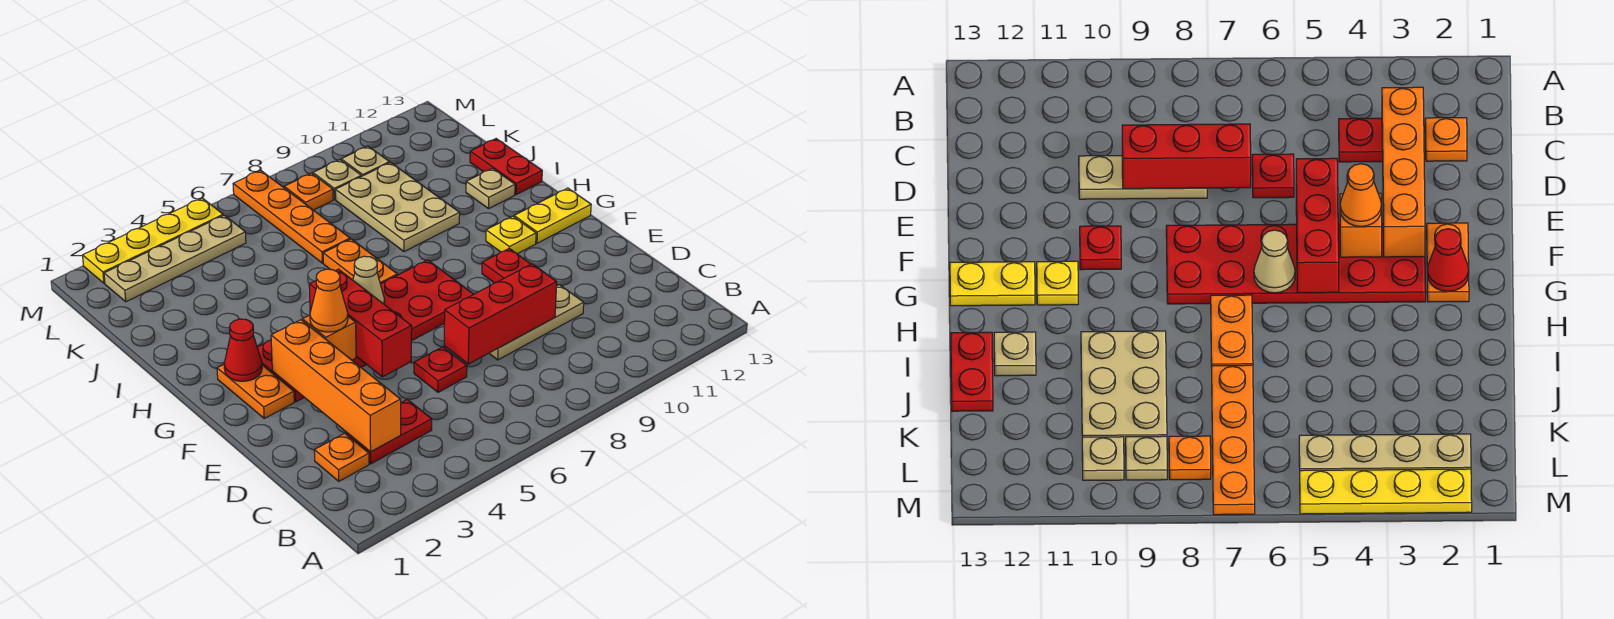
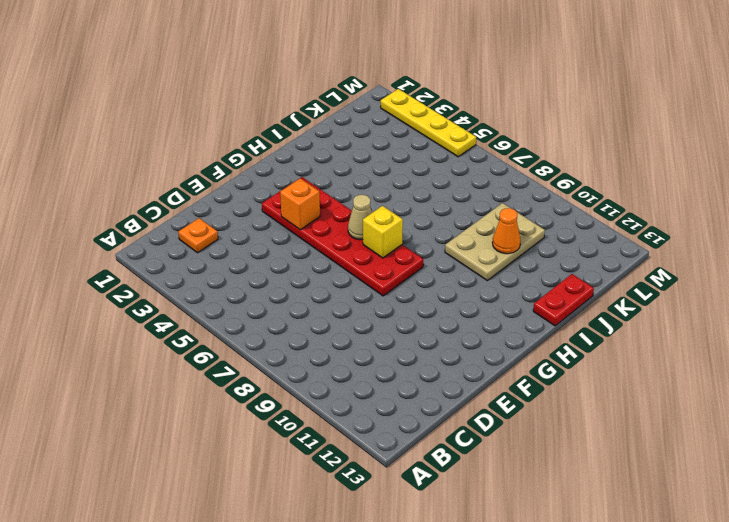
yellow brick G7 level 2 -> none
orange cone J10 level 2 -> orange cone F4 level 3
none -> red plate C3:C4 level 1
none -> red plate D6 level 1
none -> tan plate D8:D10 level 1

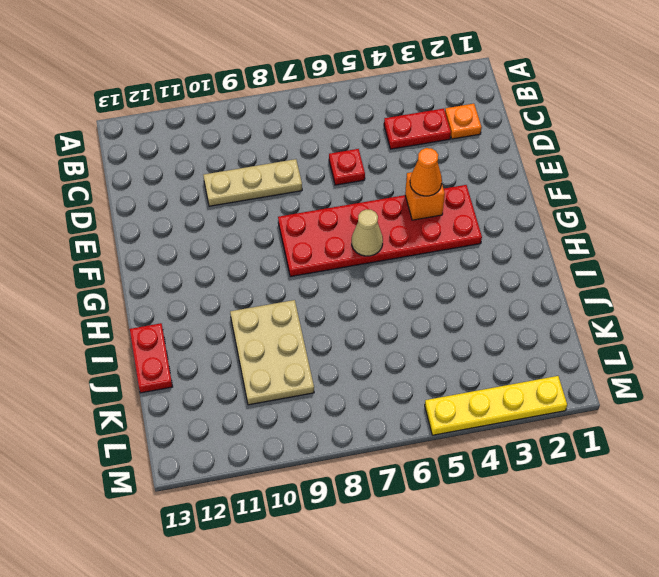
none -> orange plate F2:G2 level 1
none -> red plate F10 level 1
none -> yellow plate G11 level 1

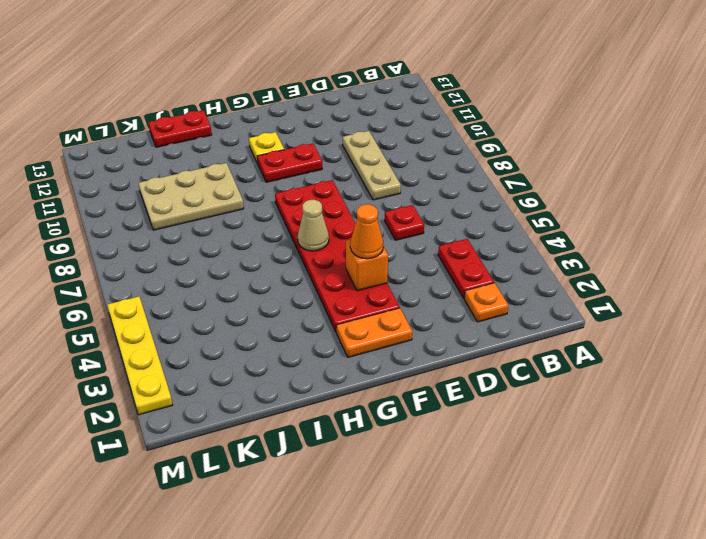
red plate F10:G10 level 1 -> red plate F10 level 1
none -> yellow plate G12:G13 level 1
none -> orange plate H7:I7 level 1
none -> tan plate I12 level 1

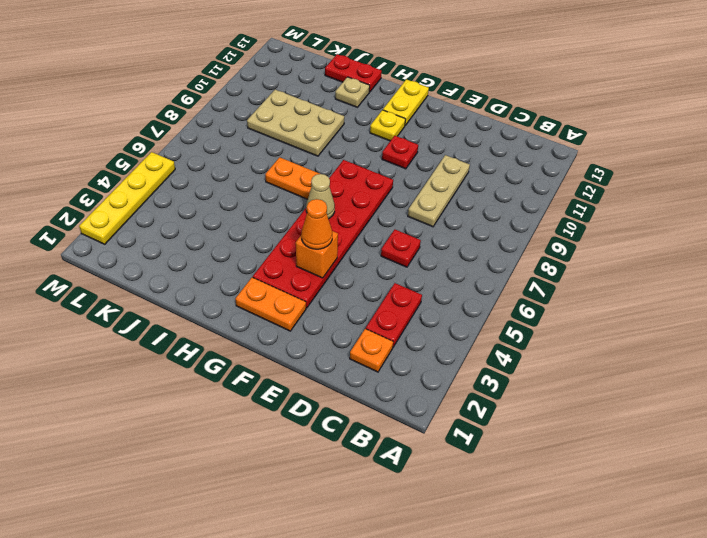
none -> orange plate J7:M7 level 1
none -> tan plate L2:L5 level 1
none -> orange plate L8 level 1

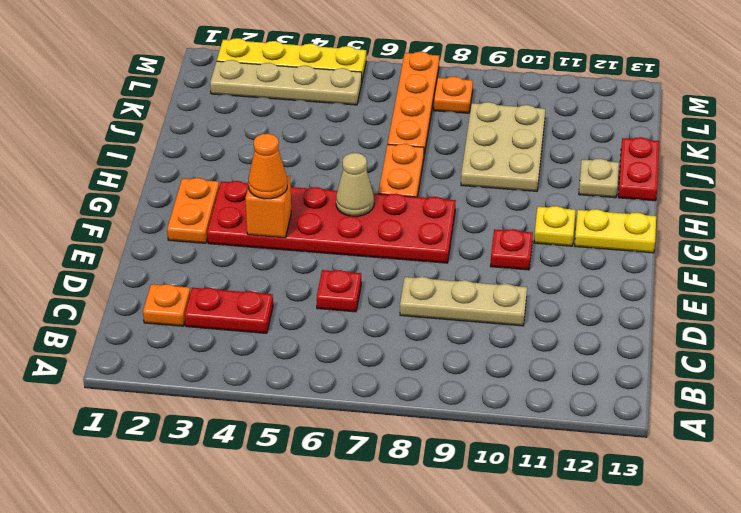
none -> tan plate L9 level 1
none -> tan plate L10 level 1
none -> orange brick C3:F3 level 2

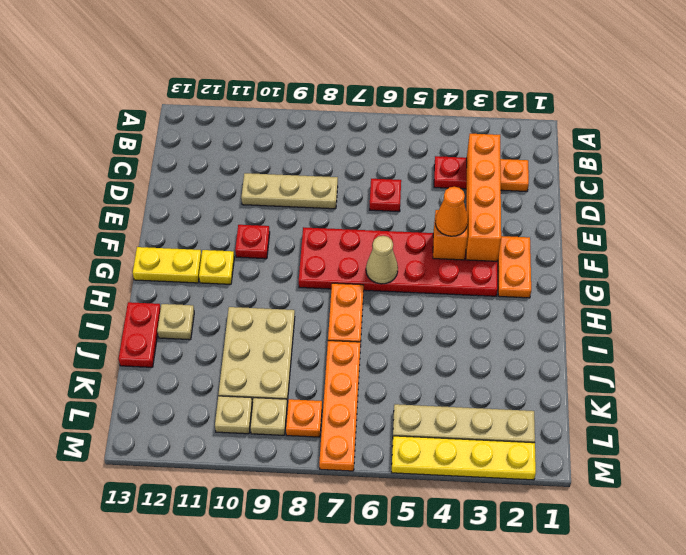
none -> red brick D7:D9 level 2
none -> red brick E5:G5 level 2
none -> red cone G2 level 2

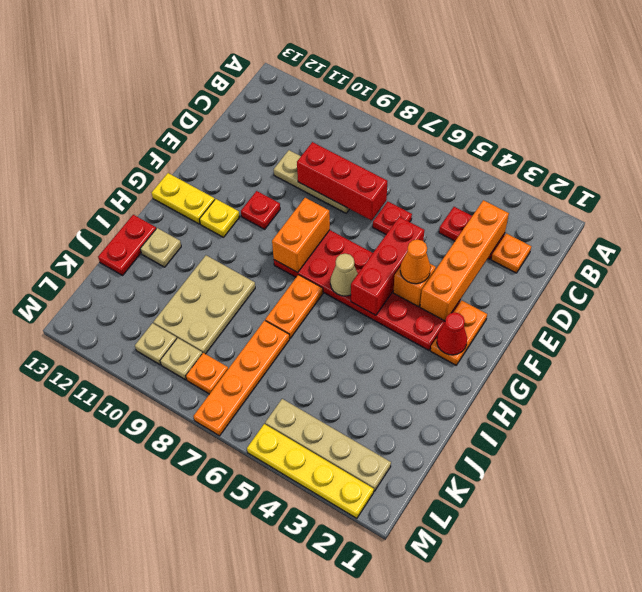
orange brick F8:G8 level 2 -> none

